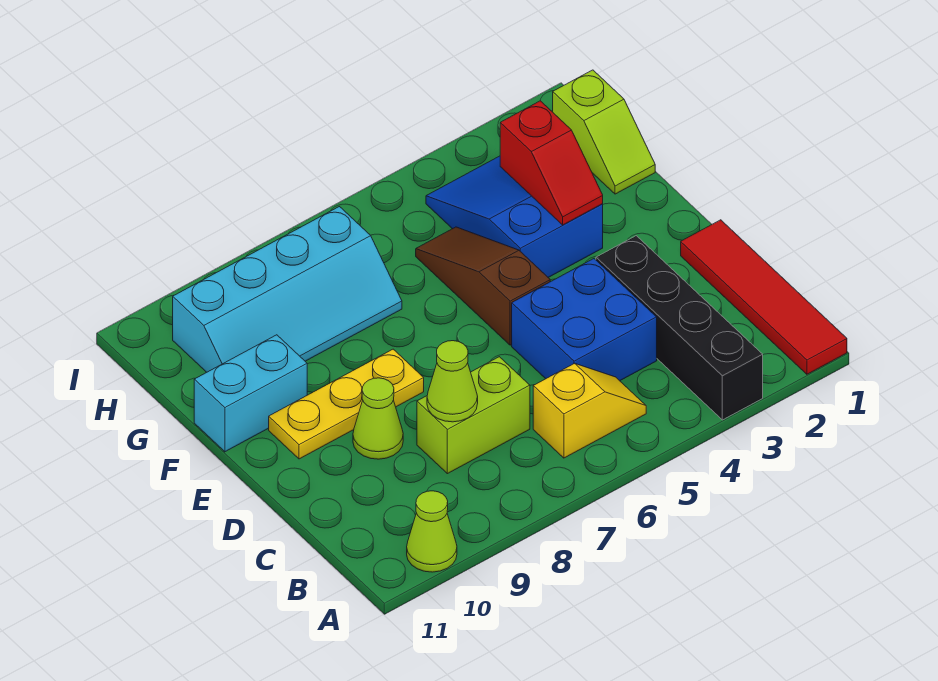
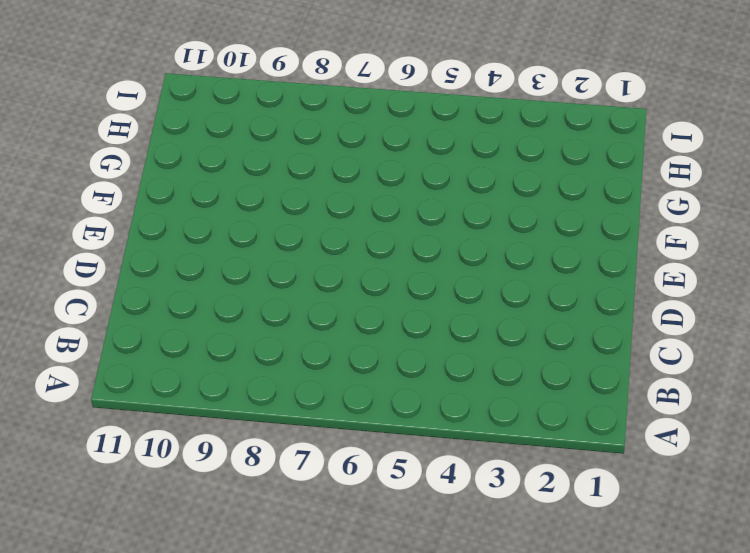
none -> red tile A1:D1 level 1
none -> black brick A3:D3 level 1
none -> lime cone A10 level 1

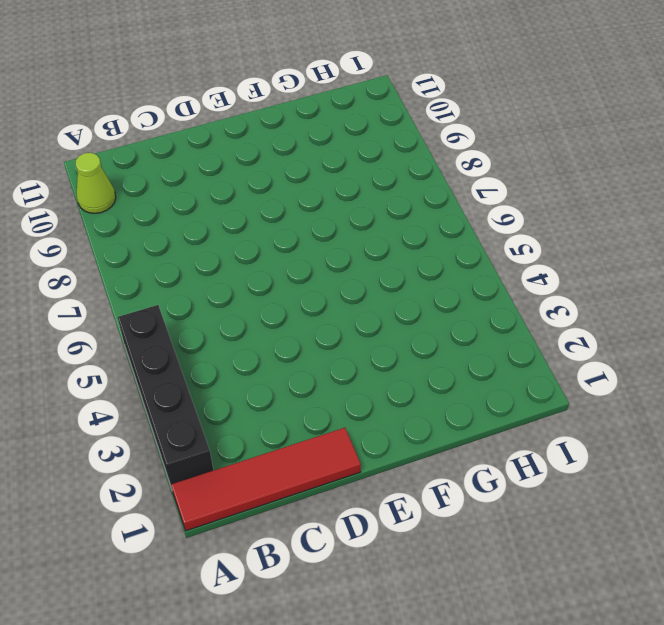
black brick A2:A5 level 1 -> black brick A3:D3 level 1
none -> yellow slope B5:B6 level 1 top 6
none -> blue brick C4:D5 level 1
none -> lime brick C7:C8 level 1

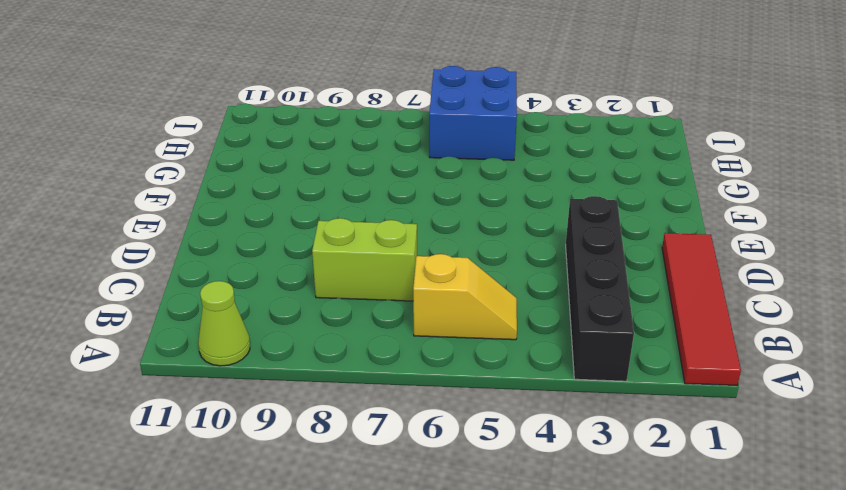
blue brick H5:I6 level 1 -> blue brick C4:D5 level 1
none -> lime cone D9 level 1
none -> brown slope E5:G5 level 1 top E
none -> yellow plate E8:E10 level 1

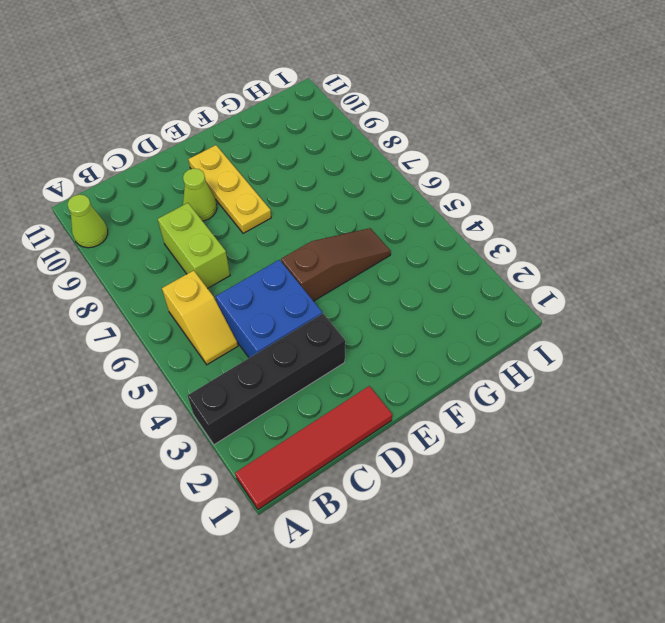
none -> blue slope F3:H4 level 1 top F
none -> cyan brick F10:F11 level 1
none -> lime slope G1:H1 level 1 top H

